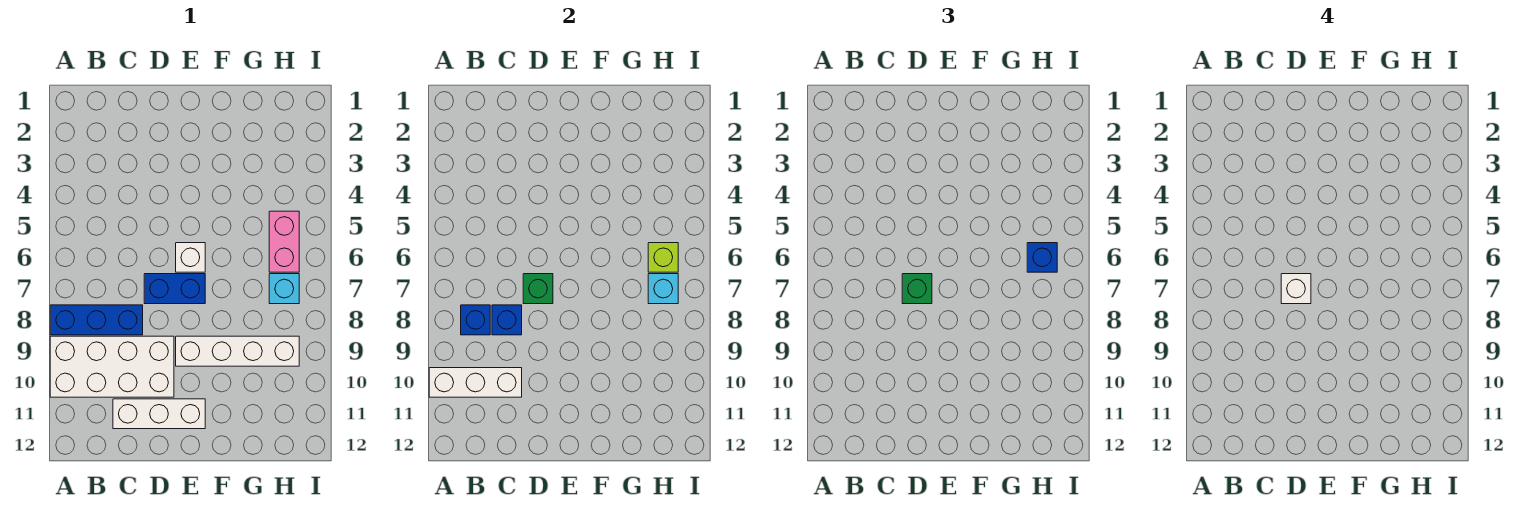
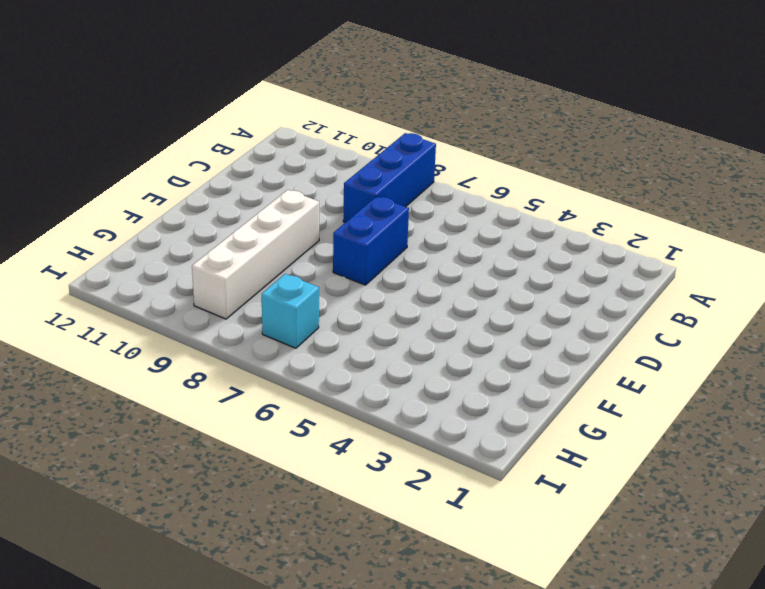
none -> white brick A9:D10 level 1
none -> white brick C11:E11 level 1
none -> white brick E6 level 1

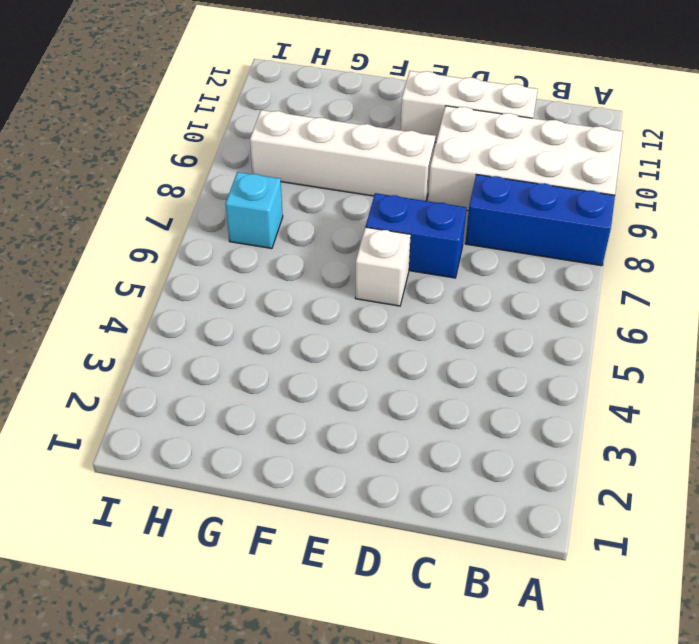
none -> pink brick H5:H6 level 1
none -> white brick A10:C10 level 2
none -> blue brick B8 level 2

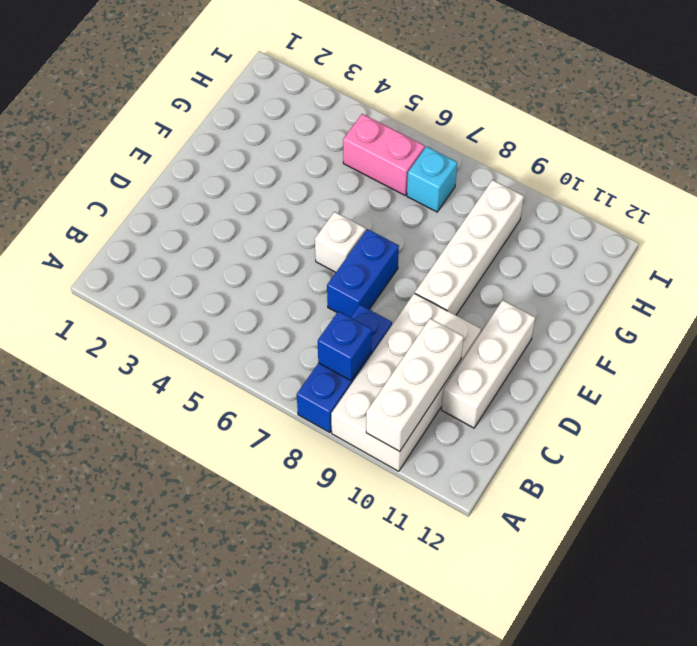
none -> blue brick C8 level 2
none -> green brick D7 level 2
none -> lime brick H6 level 2

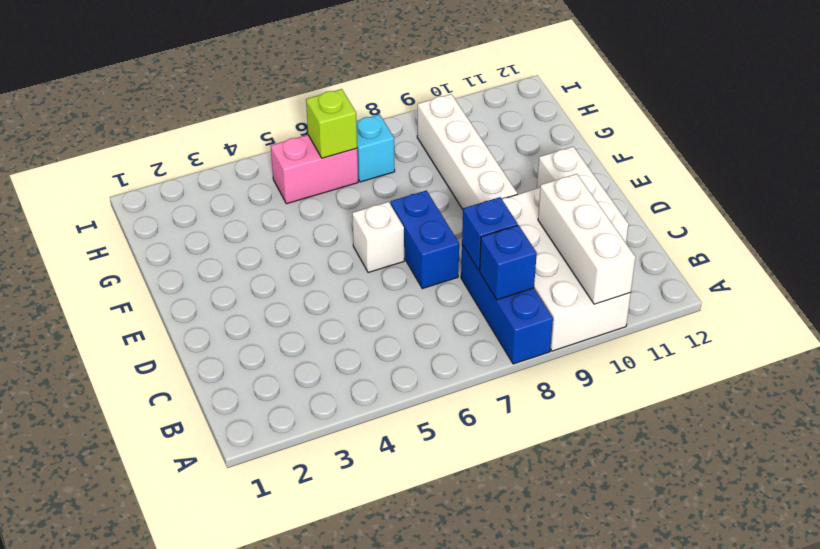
none -> green brick D7 level 2
none -> cyan brick H7 level 2
none -> green brick D7 level 3

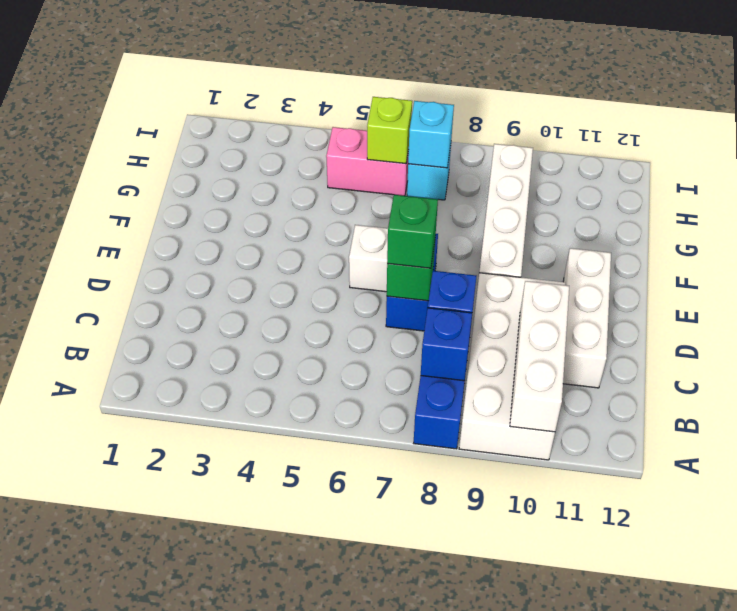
none -> blue brick H6 level 3
none -> white brick D7 level 4

